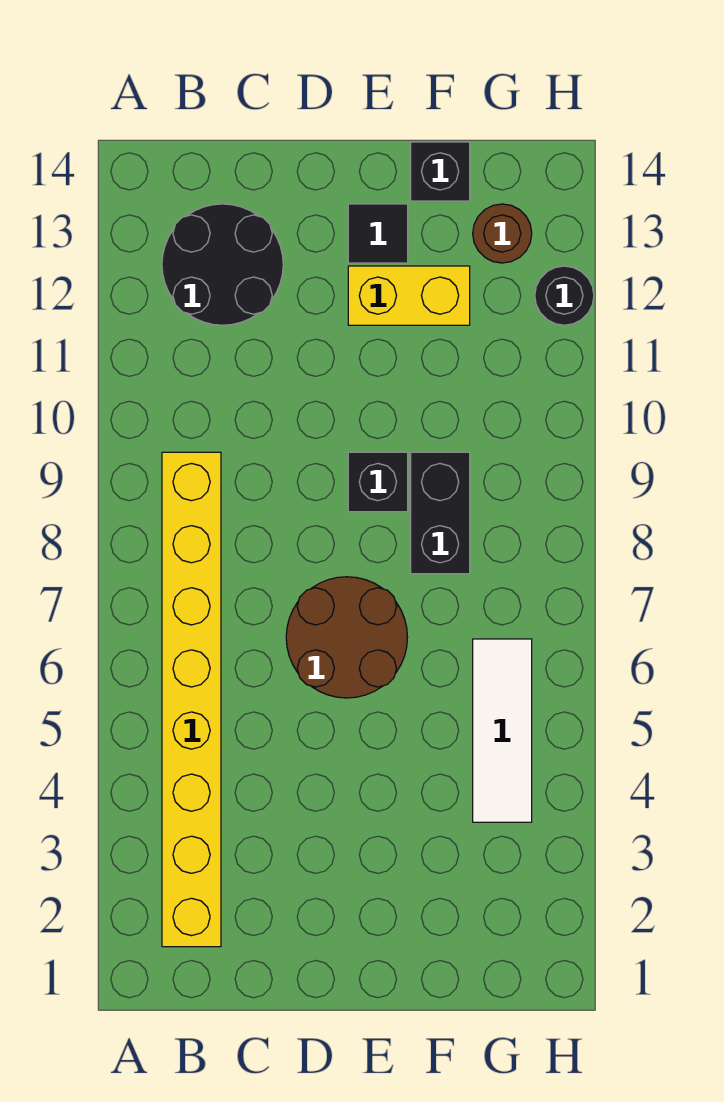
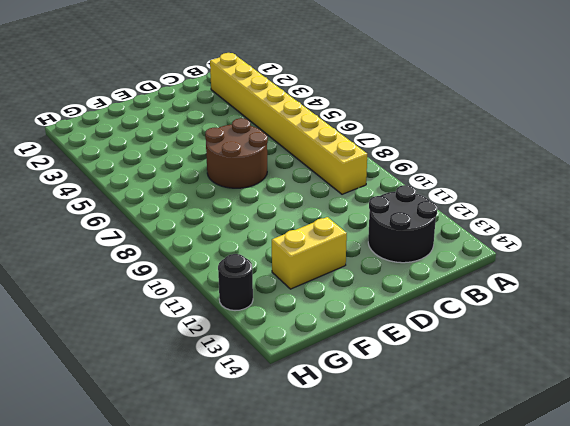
none -> black brick E9 level 1
none -> black tile E13 level 1

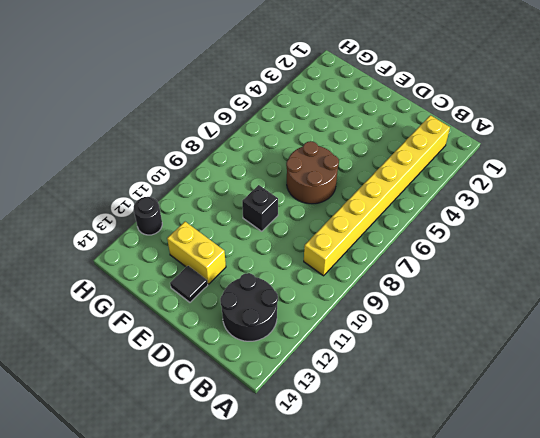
none -> black brick F8:F9 level 1
none -> black brick F14 level 1

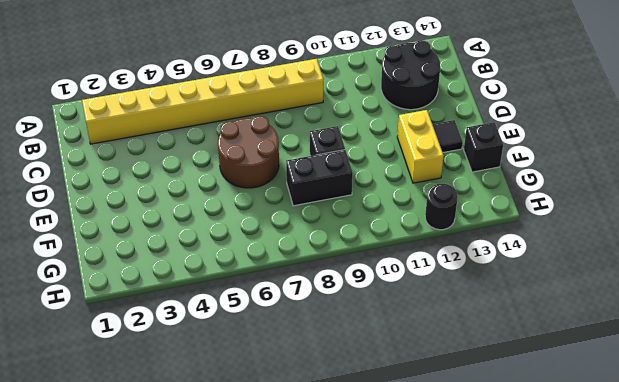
none -> white tile G4:G6 level 1
none -> brown round brick G13 level 1

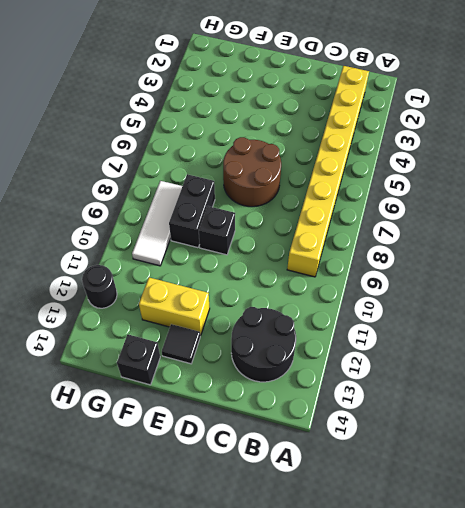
white tile G8:G10 level 1 -> white tile G4:G6 level 1
none -> brown round brick G13 level 1

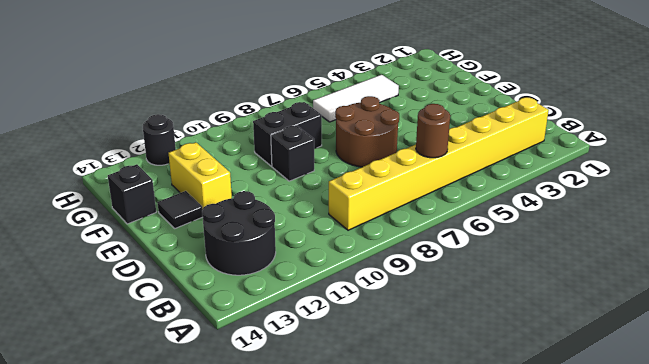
brown round brick B6 level 2 -> brown round brick G13 level 1

